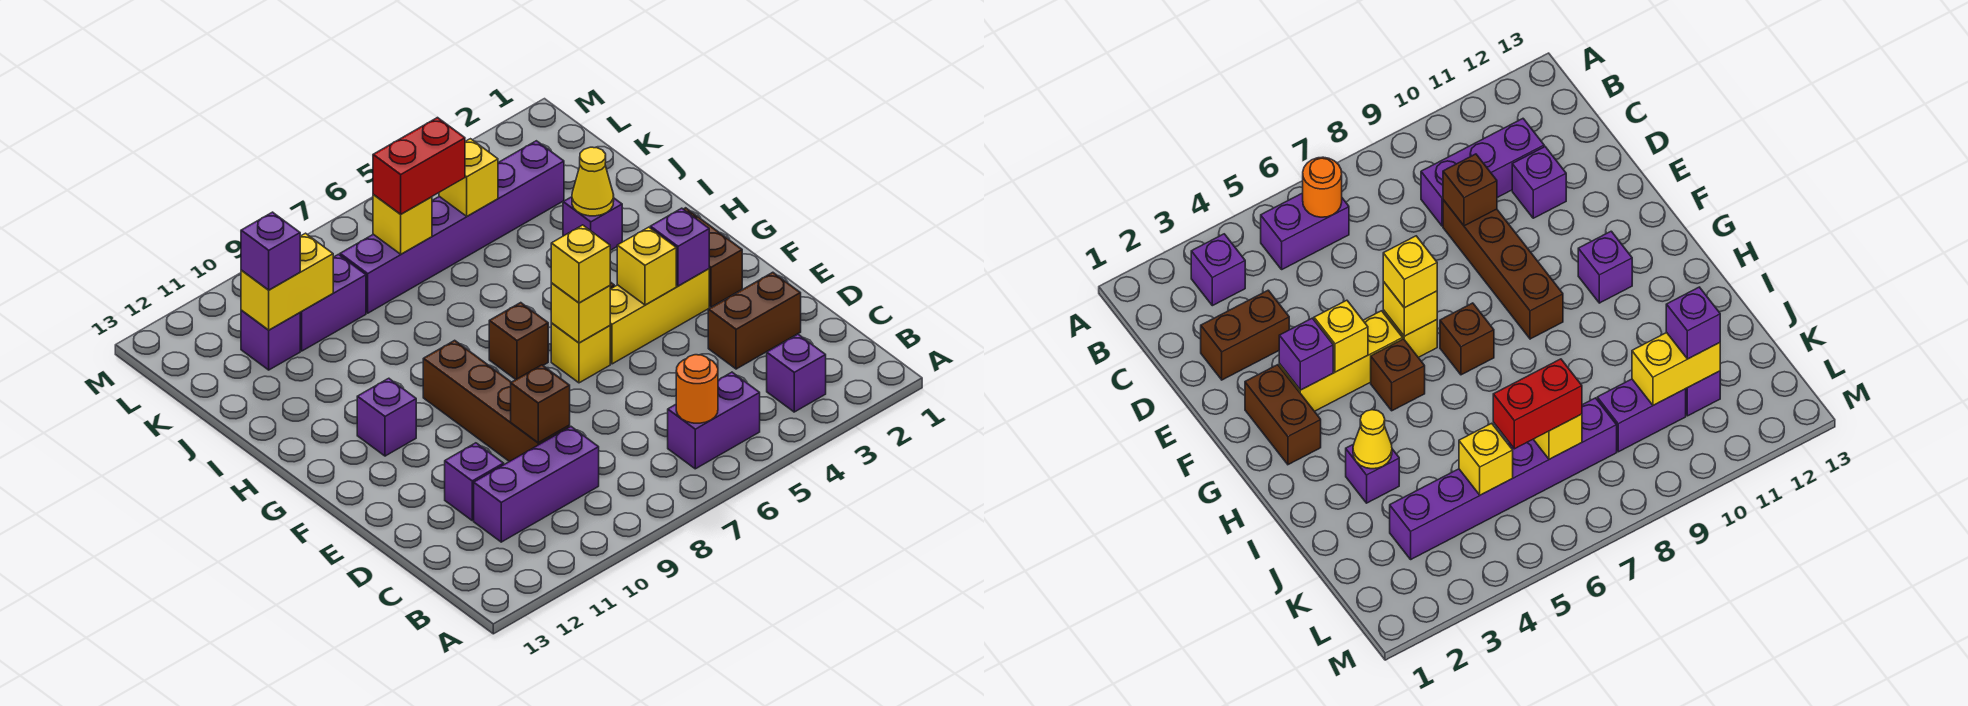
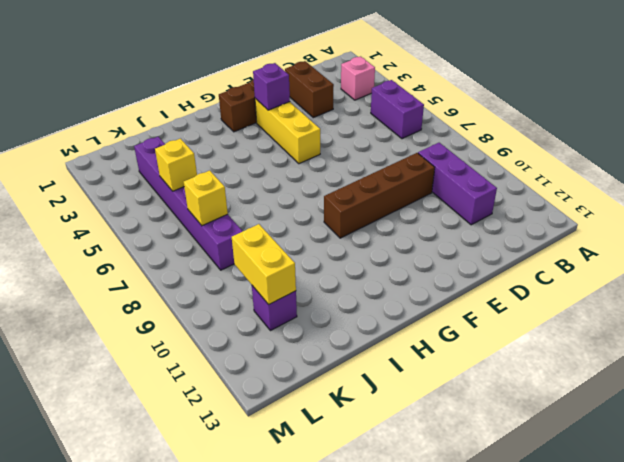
pink brick B3 level 1 -> purple brick B3 level 1
none -> purple brick D11 level 1
none -> yellow brick F6 level 1
none -> brown brick G5 level 1

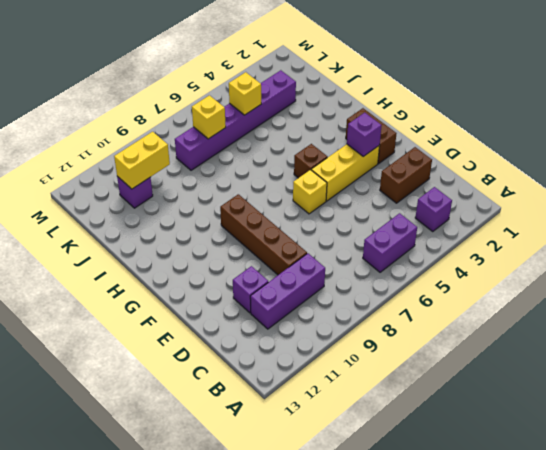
none -> brown brick G7 level 1
none -> purple brick G11 level 1
none -> purple brick I3 level 1

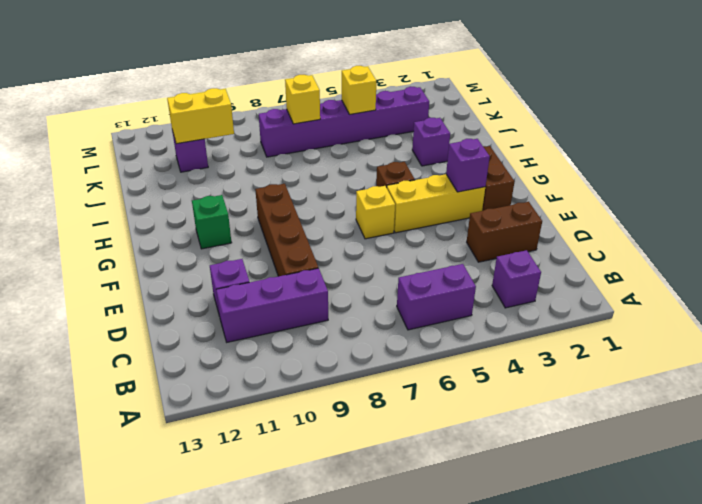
green brick G11 level 1 -> purple brick G11 level 1
none -> brown brick G7 level 1
none -> purple brick K9:K10 level 1
none -> orange round brick B6 level 2

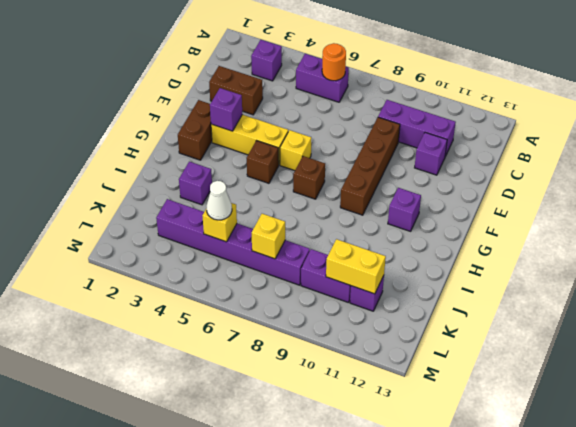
white cone K5 level 3 -> none
none -> brown brick D9 level 2
none -> yellow brick F4 level 2
none -> yellow brick F6 level 2

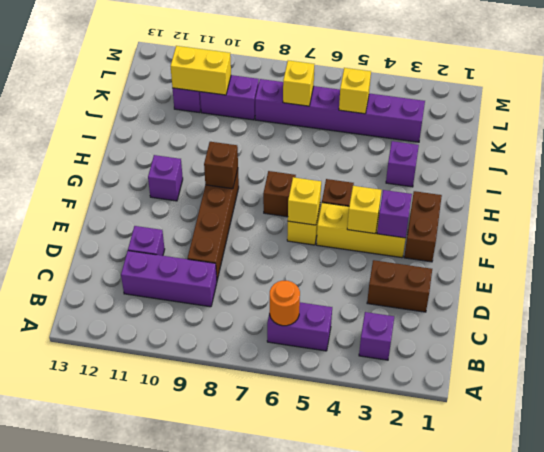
brown brick G9 level 2 -> brown brick D9 level 2
none -> yellow cone I3 level 2
none -> yellow brick F6 level 3
none -> red brick K6:K7 level 3

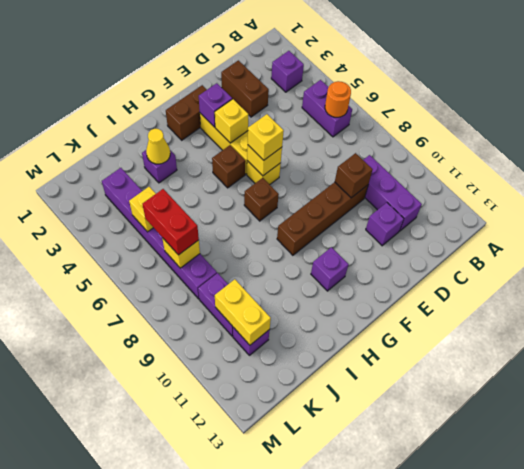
none -> purple brick K11 level 3

